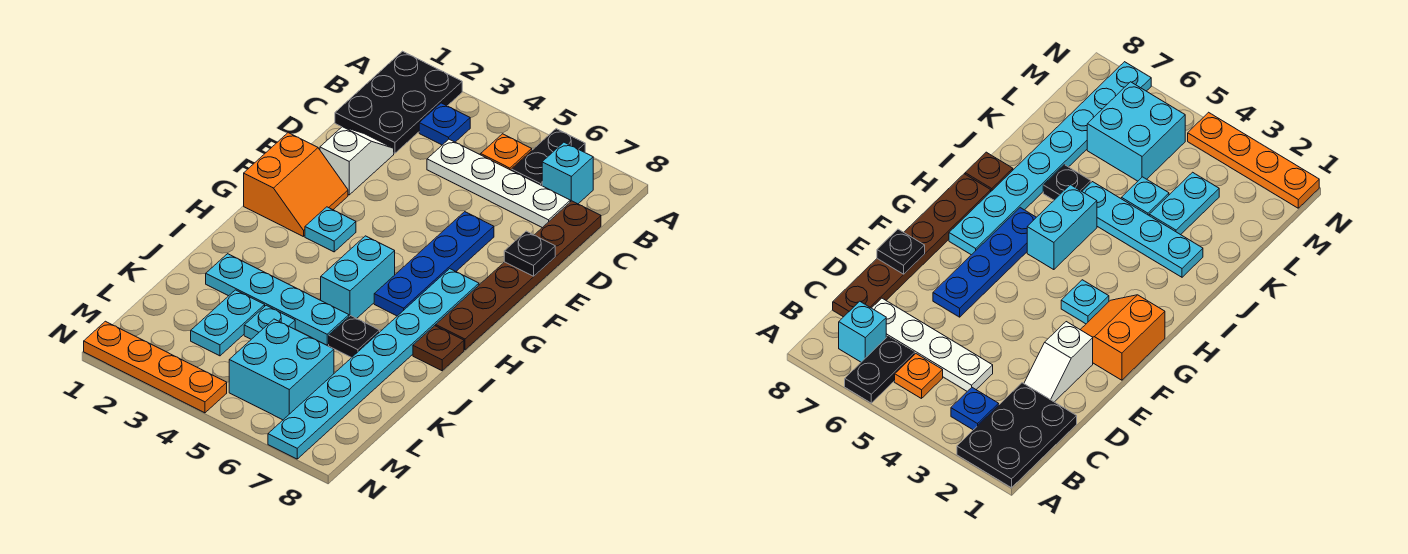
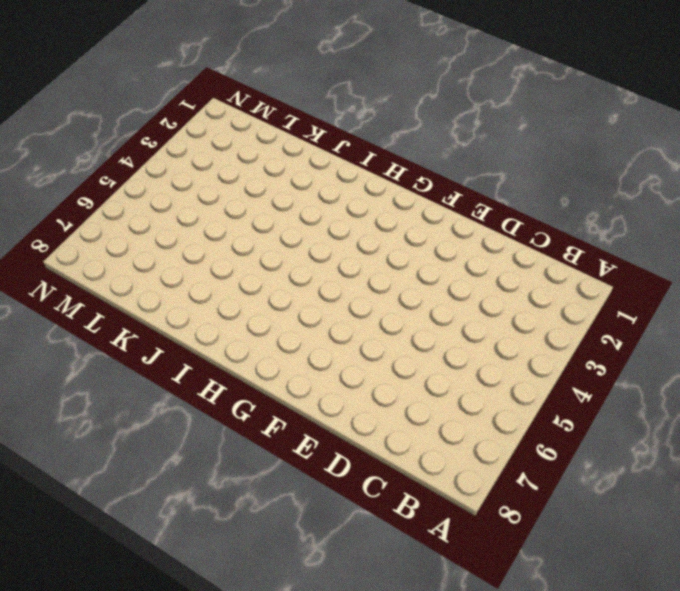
none -> black plate A1:C2 level 1
none -> black plate A6:B6 level 1
none -> blue plate B3 level 1

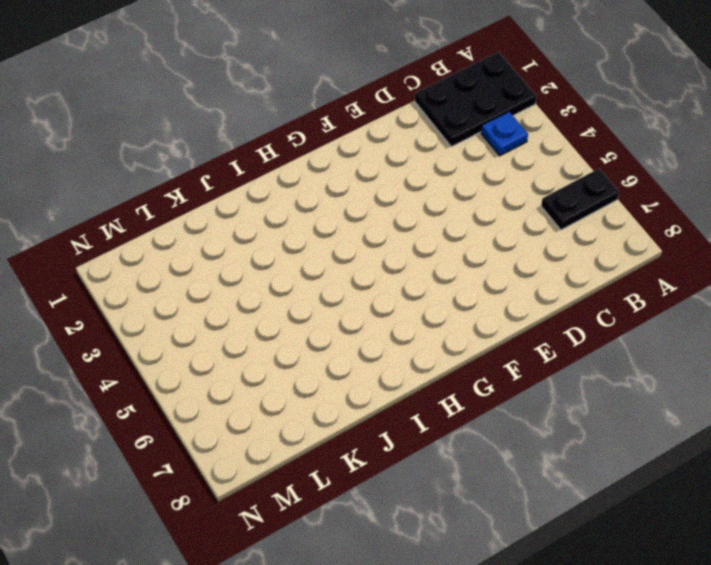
none -> orange plate B5 level 1
none -> cyan brick B7 level 1
none -> white plate C4:C7 level 1

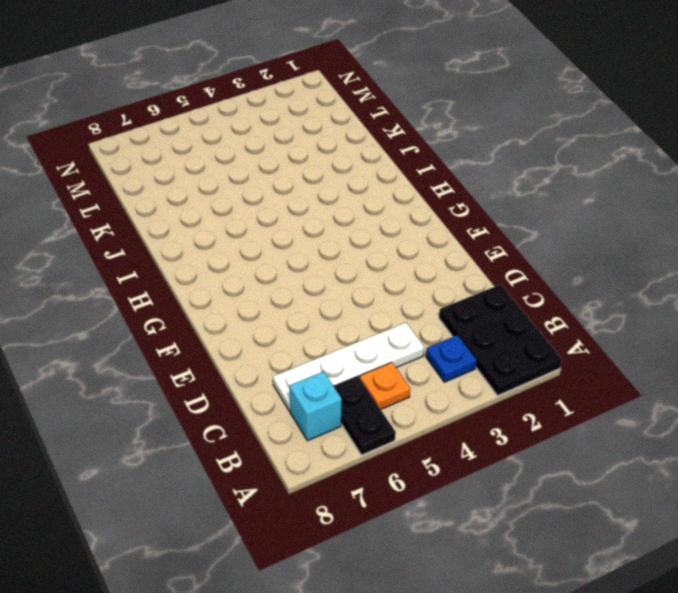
none -> brown plate C8:H8 level 1
none -> white slope D2:E2 level 1 top E
none -> blue plate E6:H6 level 1

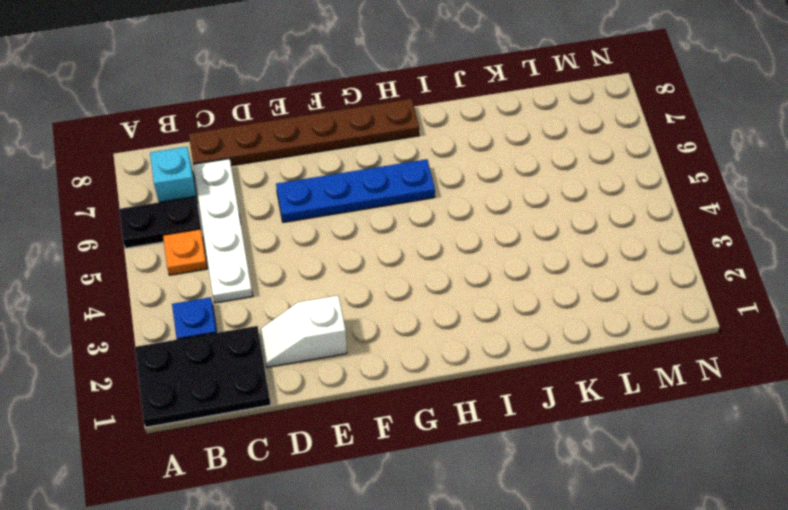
none -> orange slope F1:G2 level 1 top 1
none -> cyan plate G3 level 1
none -> cyan plate G7:N7 level 1

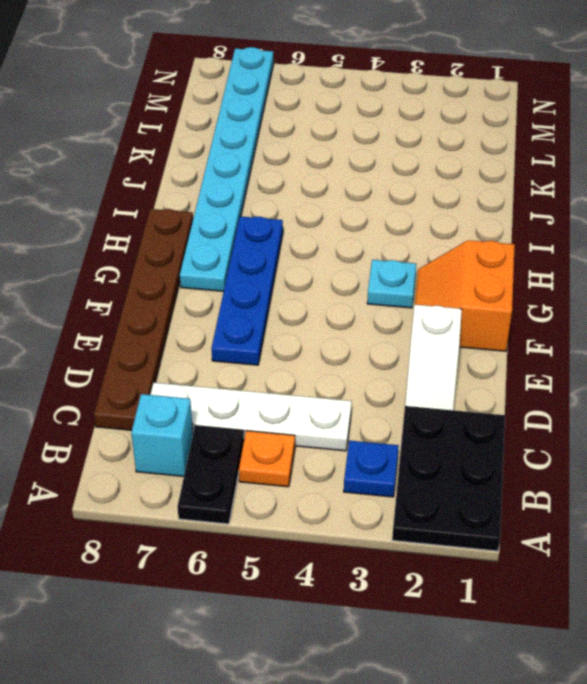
none -> cyan brick H5:I5 level 1
none -> brown plate I8 level 1
none -> cyan plate J2:J5 level 1

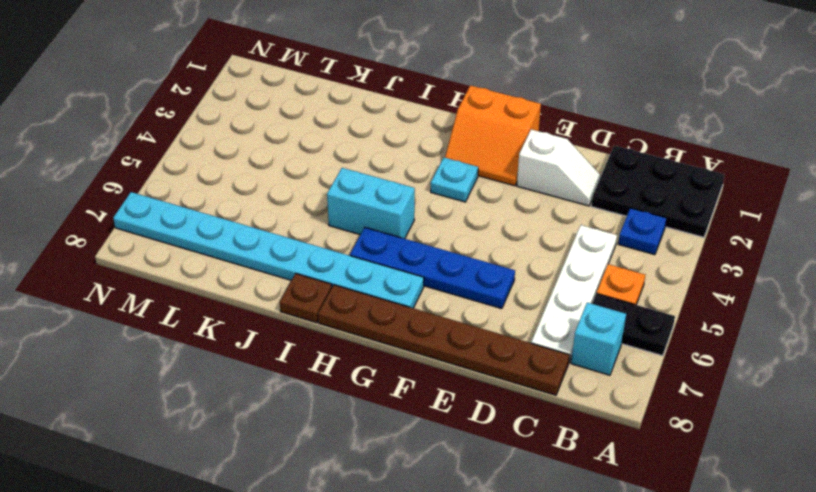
none -> cyan plate J2:J5 level 1
none -> black plate J6 level 1
none -> cyan plate K3:L3 level 1

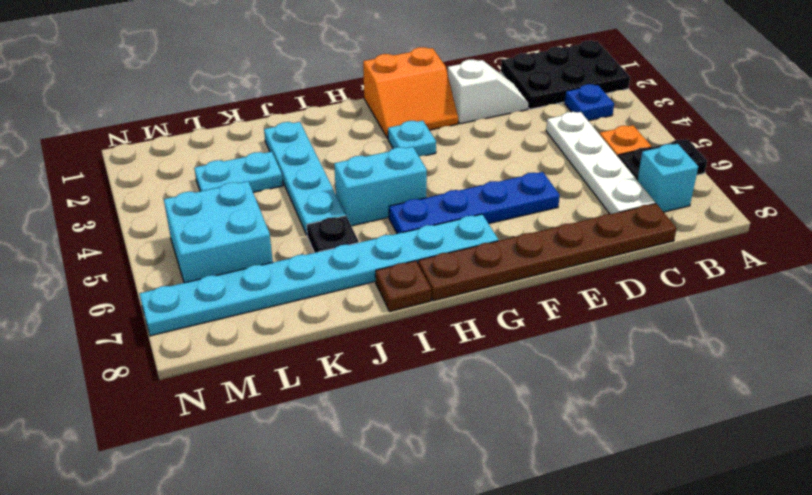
none -> cyan plate K4 level 1
none -> orange plate N1:N4 level 1
none -> black plate E8 level 2

